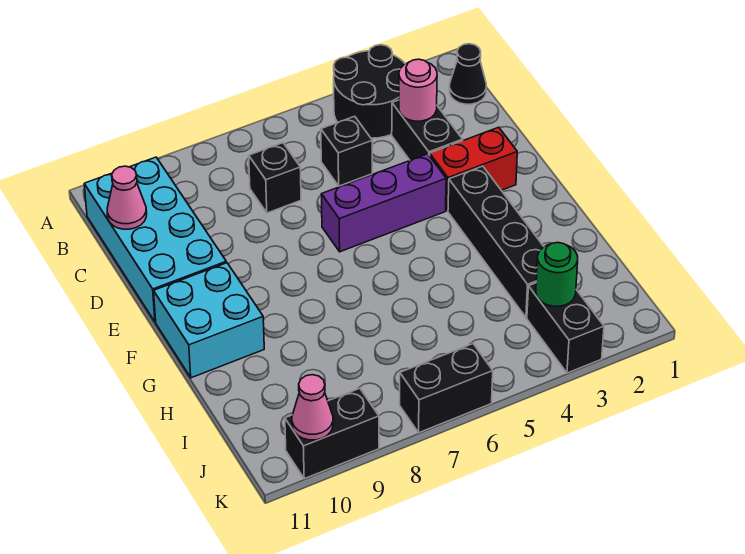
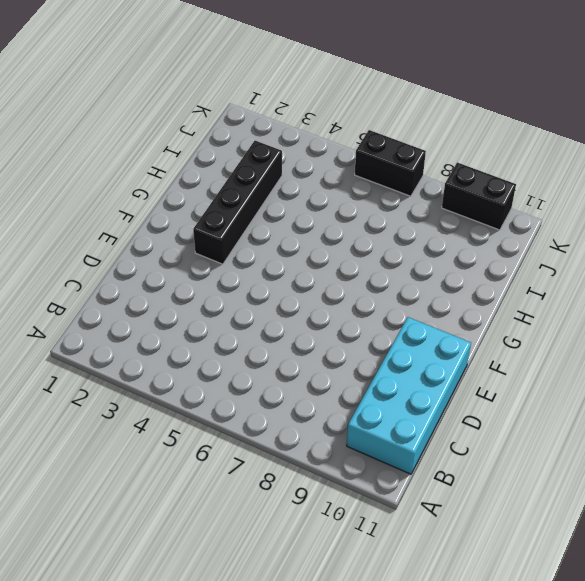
none -> black round brick A3:B4 level 1
none -> black cone B1 level 1
none -> black brick C3:D3 level 1

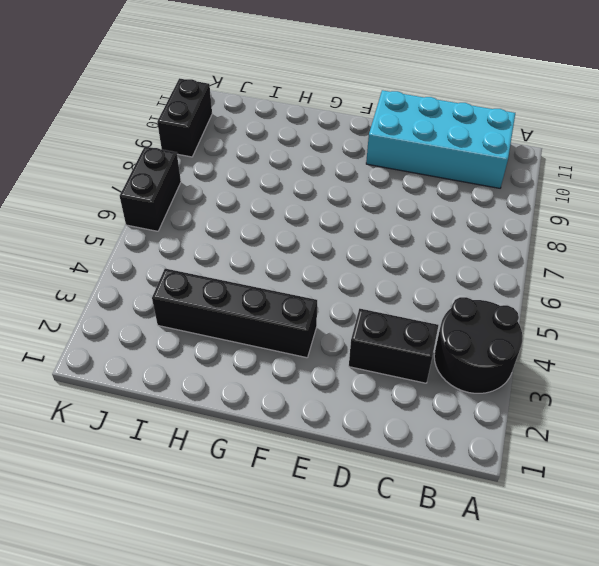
none -> black cone B1 level 1
none -> black brick C5 level 1
none -> black brick C7 level 1

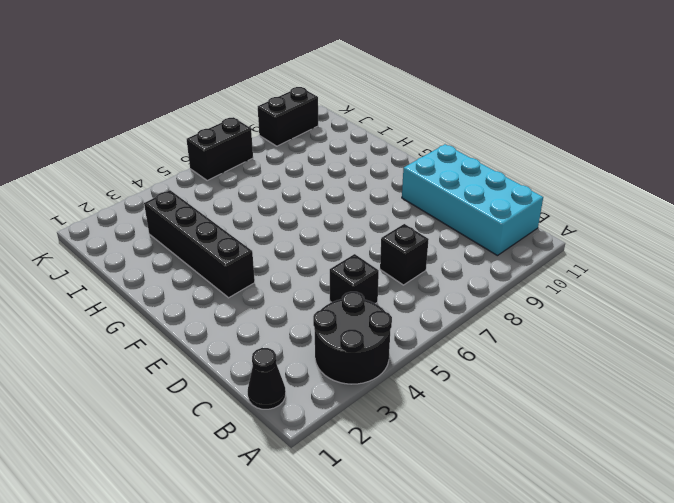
none -> black brick C3:D3 level 1
none -> red brick E2:E3 level 1
none -> purple brick E4:E6 level 1

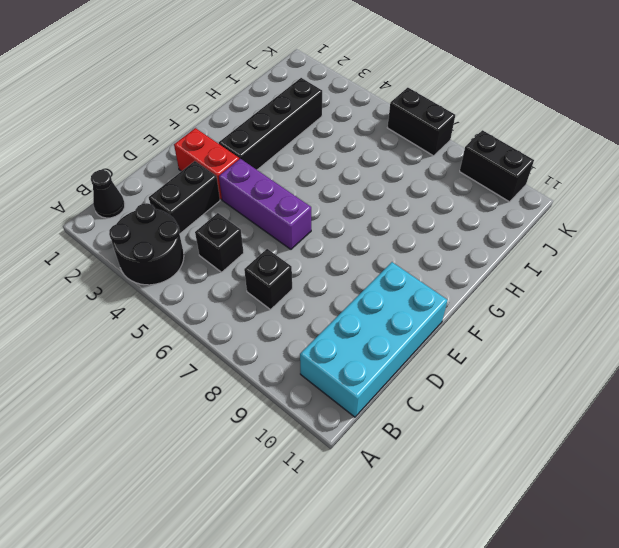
none -> cyan brick F10:G11 level 1
none -> black brick J3:K3 level 1
none -> pink round brick C3 level 2

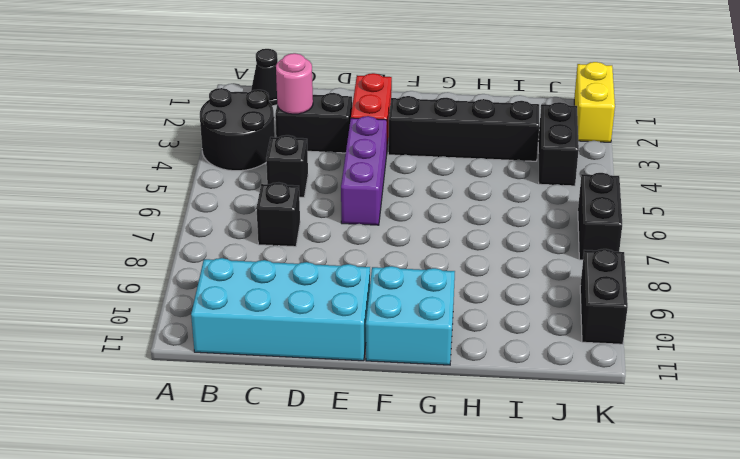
black brick J3:J4 level 1 -> black brick J3:K3 level 1
yellow brick K1:K2 level 1 -> none
none -> pink cone C11 level 2
none -> green round brick J3 level 2
none -> pink cone K10 level 2

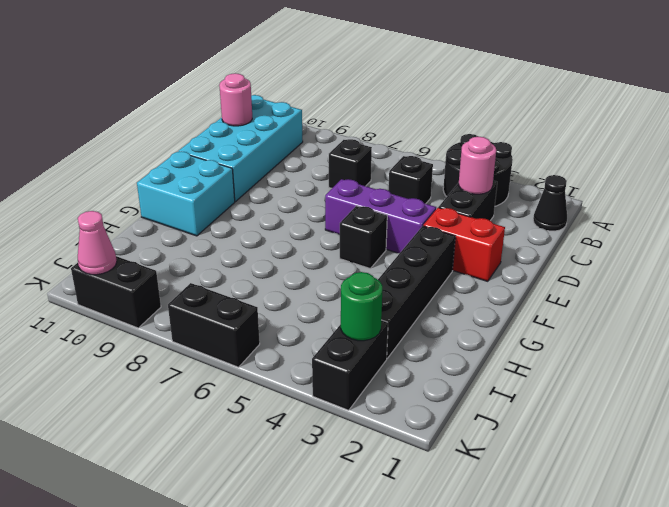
pink round brick C11 level 2 -> pink cone C11 level 2
black brick F5 level 1 -> none

